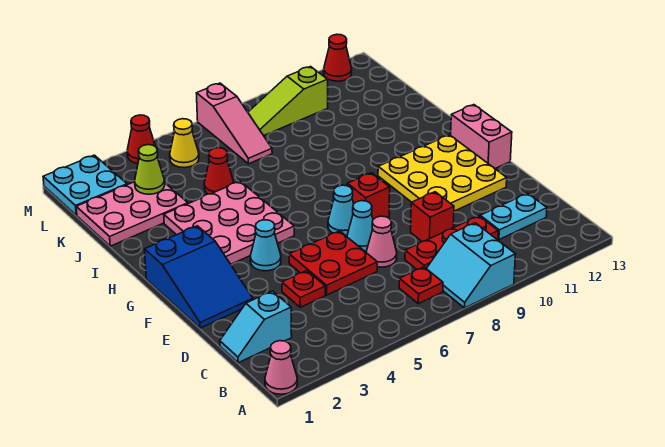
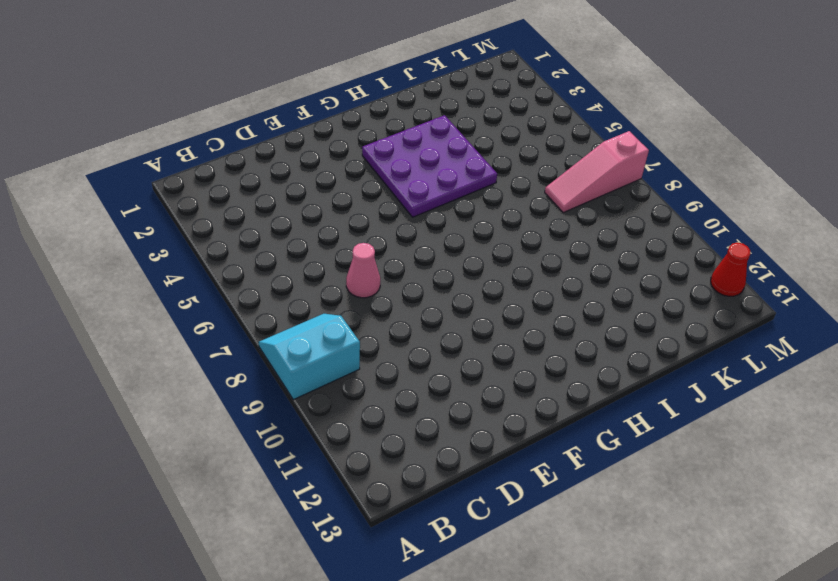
purple plate G3:I5 level 1 -> pink plate G3:I5 level 1
none -> pink cone A1 level 1
none -> red plate B7 level 1
none -> cyan slope C1:C2 level 1 top 2

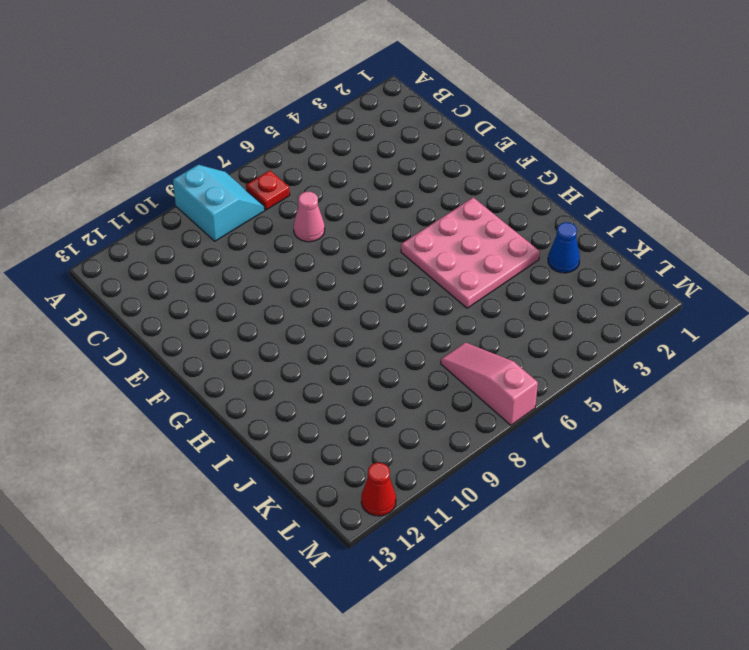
blue cone J2 level 1 -> pink plate J1:K3 level 1
none -> pink cone A1 level 1
none -> cyan slope C1:C2 level 1 top 2
none -> red plate C8:C10 level 1

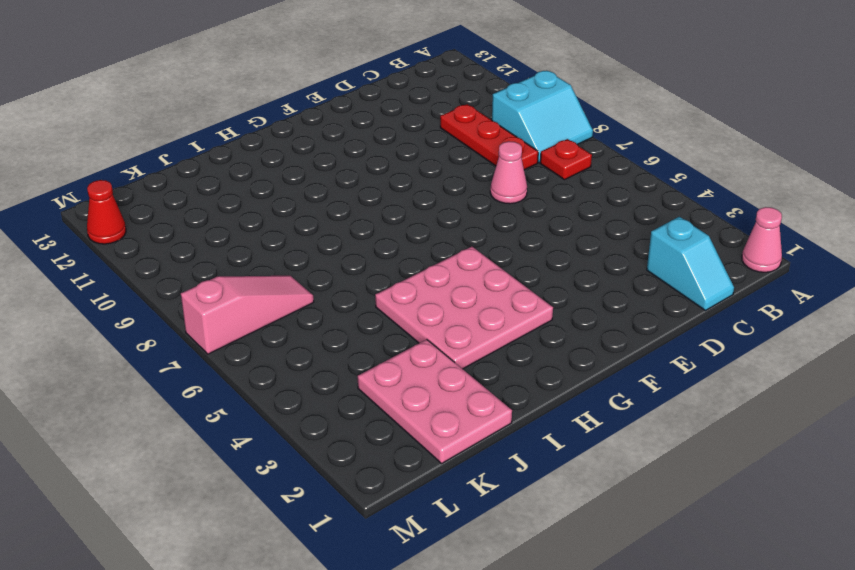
none -> cyan plate C11:C12 level 1
none -> red plate D4 level 1
none -> red plate D5:E6 level 1

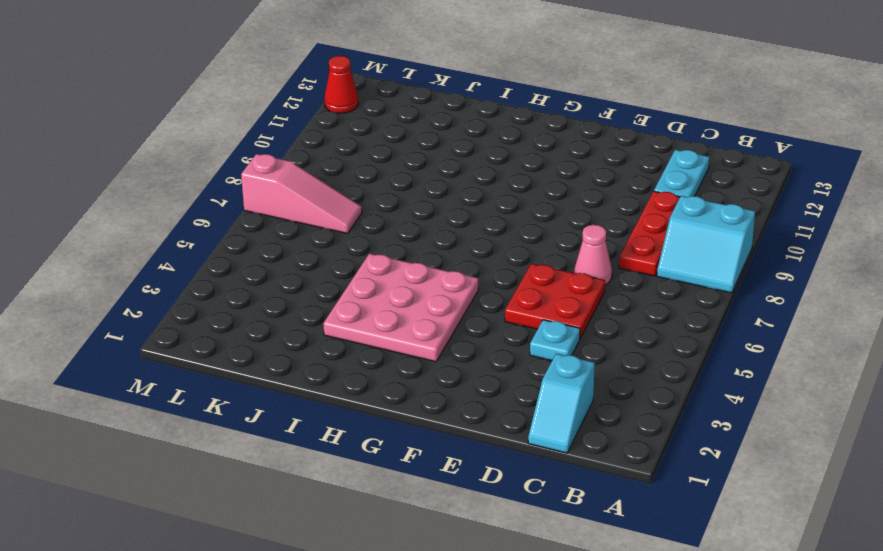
cyan plate D4 level 1 -> red plate D4 level 1
none -> pink cone A1 level 1
none -> red plate B7 level 1
none -> red brick D9 level 1

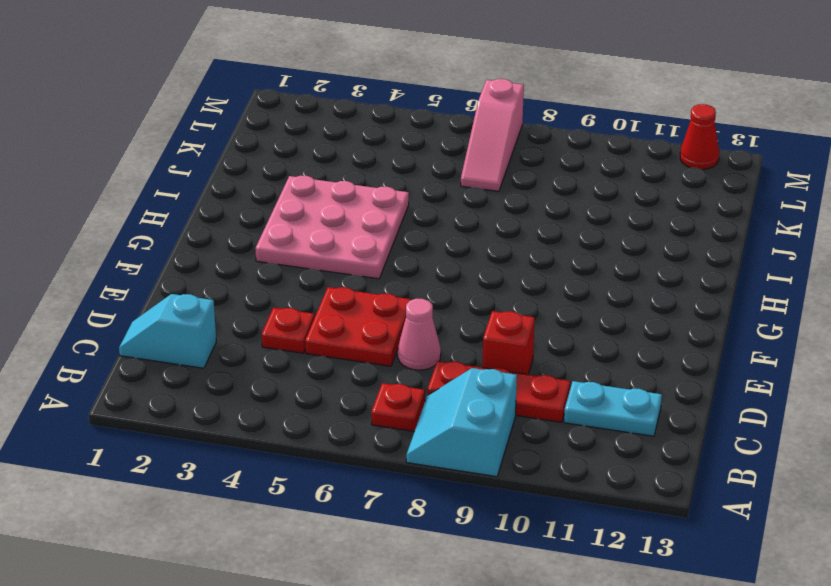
none -> pink cone A1 level 1
none -> blue slope E1:G2 level 1 top G
none -> cyan cone E7 level 1

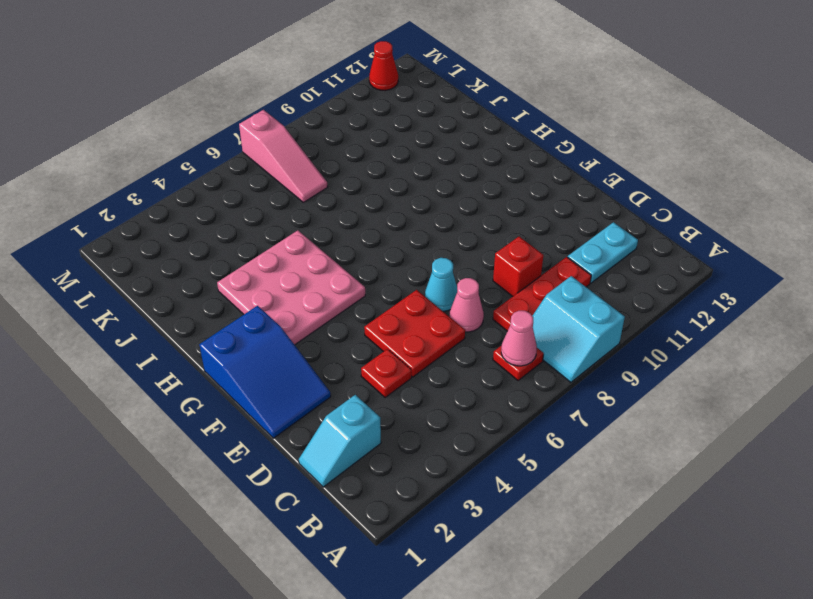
pink cone B7 level 2 -> pink cone A1 level 1
none -> yellow plate E10:G12 level 1
none -> cyan cone F4 level 1
none -> cyan cone F7 level 1

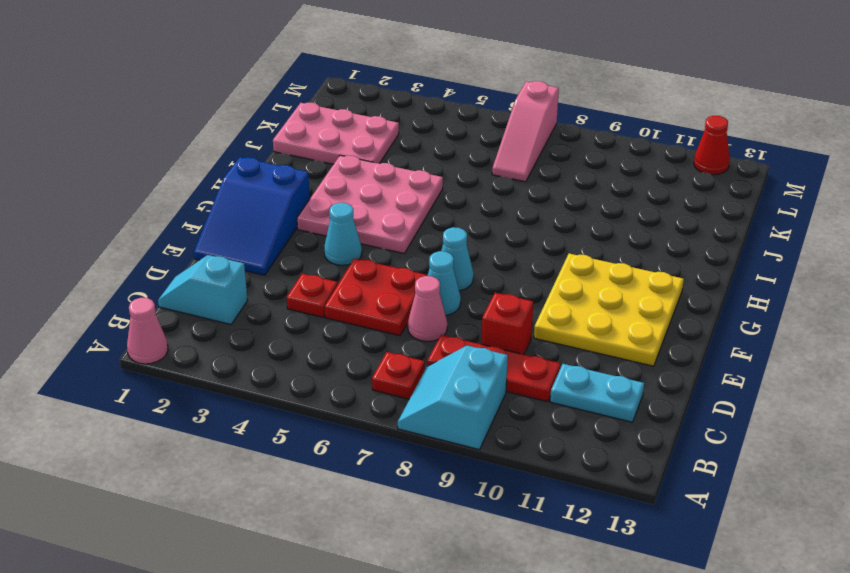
none -> red brick F8 level 1
none -> pink brick F13:G13 level 1
none -> red cone J5 level 1

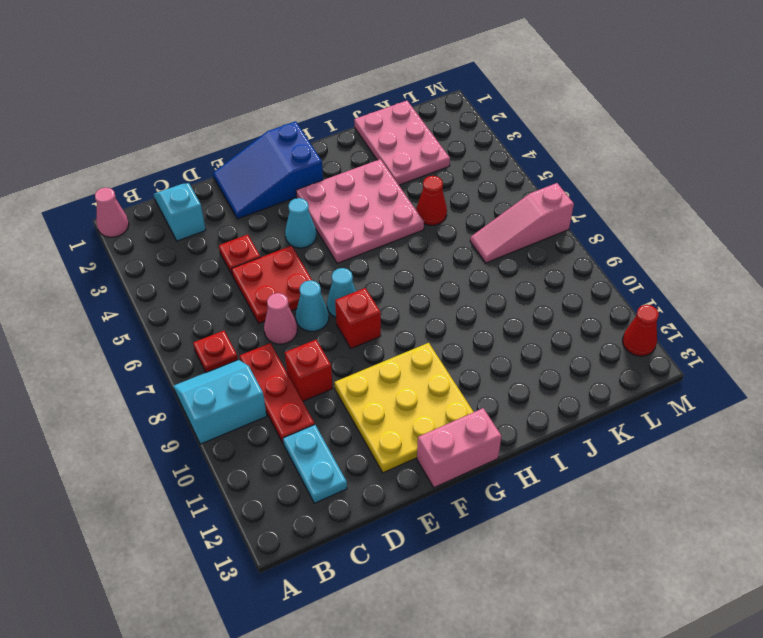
none -> cyan plate L1:M2 level 1
none -> yellow cone L5 level 1
none -> lime slope L8:L10 level 1 top 10

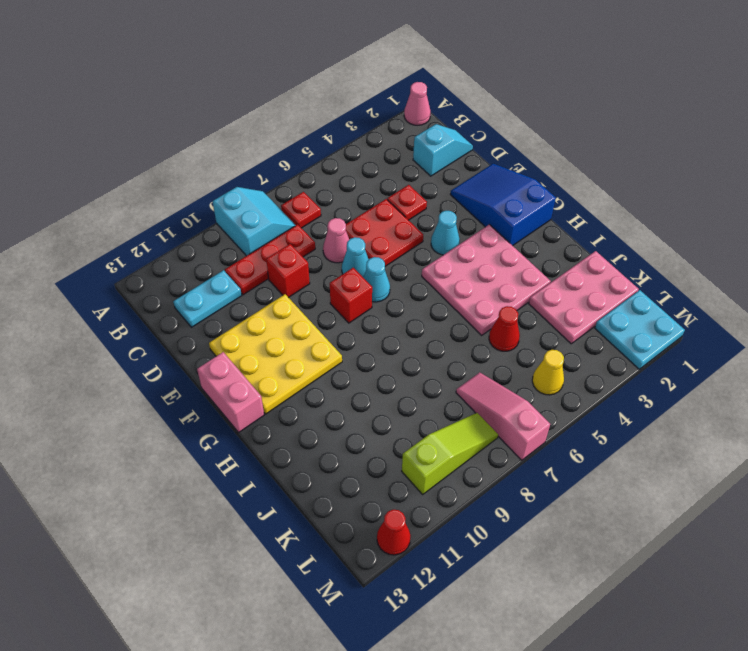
none -> red cone M4 level 1
none -> lime cone K3 level 2

